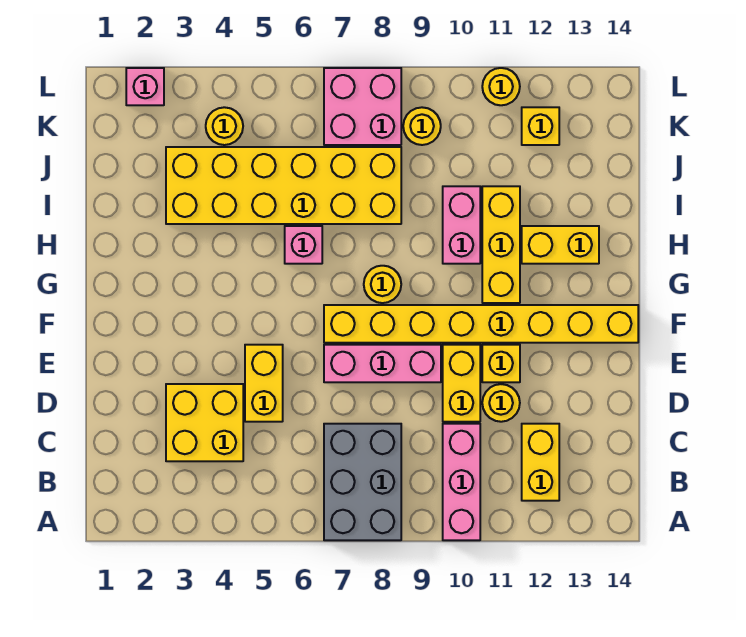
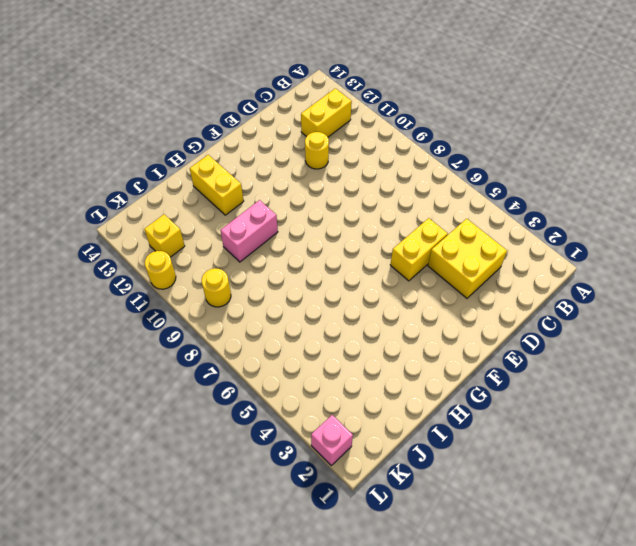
none -> grey brick A7:C8 level 1
none -> pink brick A10:C10 level 1
none -> yellow brick D10:E10 level 1

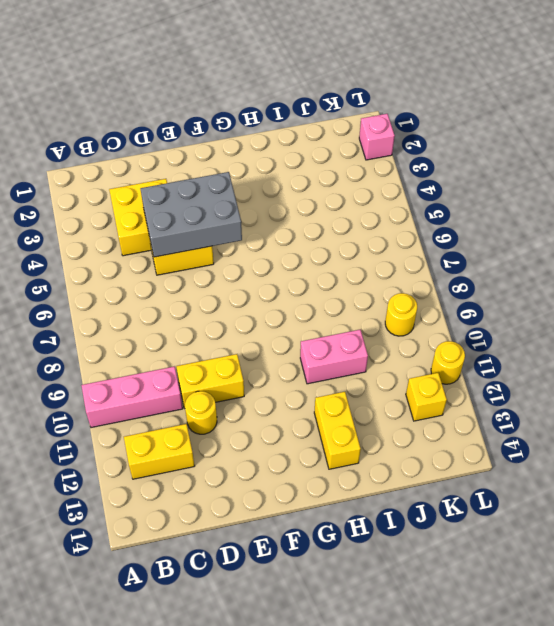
grey brick D4:F5 level 2 -> grey brick A7:C8 level 1
none -> pink brick E7:E9 level 1
none -> yellow brick E11 level 1
none -> yellow brick F7:F14 level 1

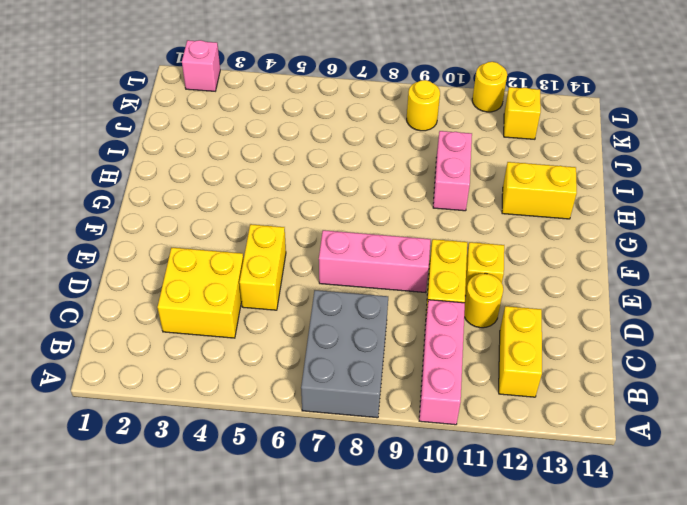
none -> yellow brick F7:F14 level 1
none -> yellow round brick G8 level 1
none -> yellow brick G11:I11 level 1

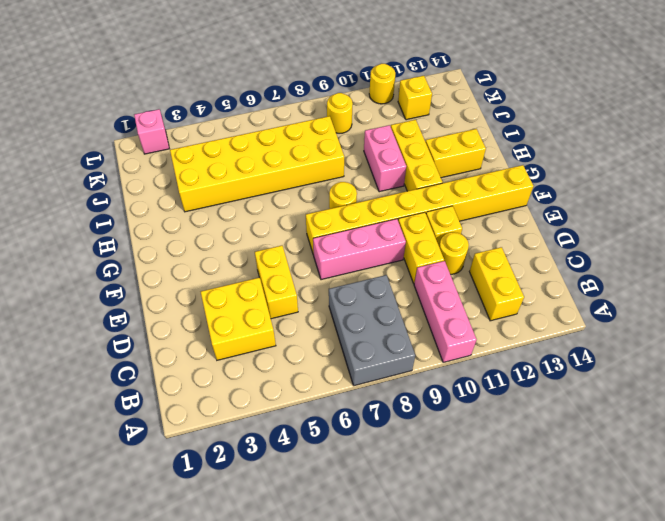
none -> pink brick H6 level 1
none -> yellow round brick K4 level 1
none -> pink brick K7:L8 level 1

